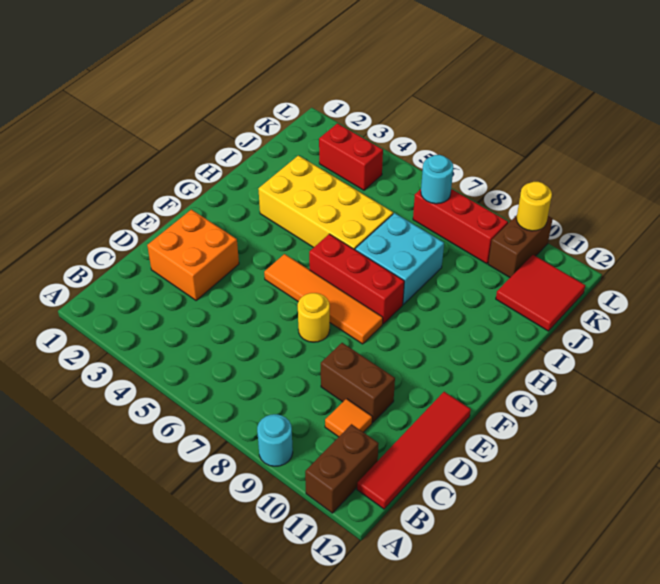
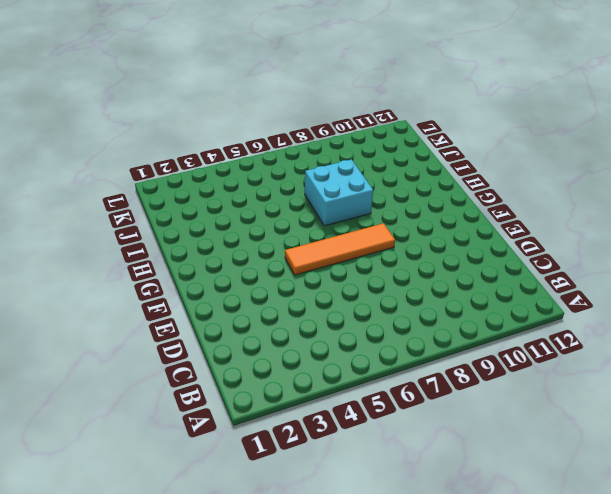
none -> cyan round brick A9 level 1
none -> brown brick A11:B11 level 1
none -> red tile B12:E12 level 1

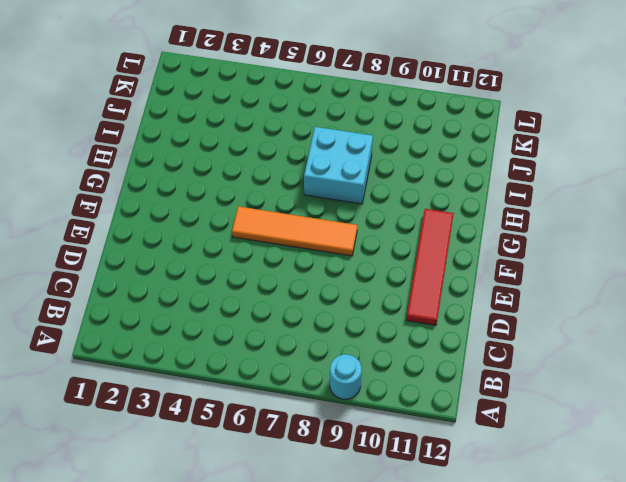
red tile D11:G11 level 1 -> red tile B12:E12 level 1
none -> brown brick A11:B11 level 1
none -> orange tile C10 level 1
none -> orange brick D2:E3 level 1

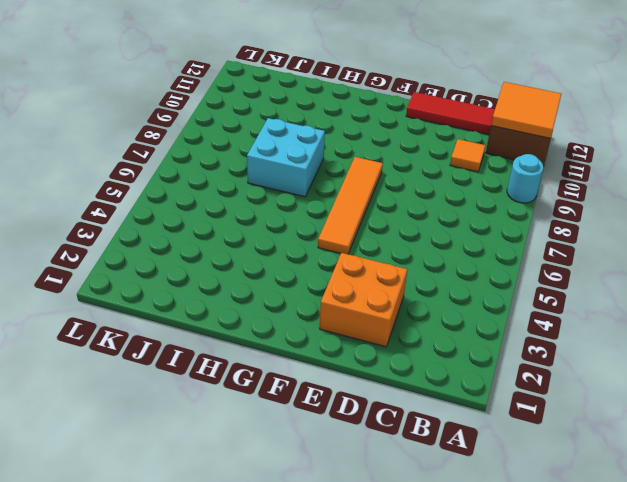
orange tile A11:B12 level 2 -> none
none -> brown brick D9:D10 level 1
none -> yellow round brick E7 level 1
none -> red brick G6:G8 level 1

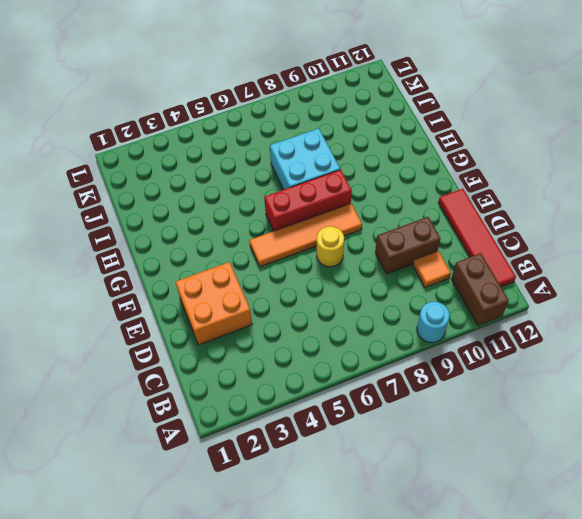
none -> yellow brick H3:I6 level 1
none -> red tile J11:K12 level 1
none -> red brick K3:K4 level 1

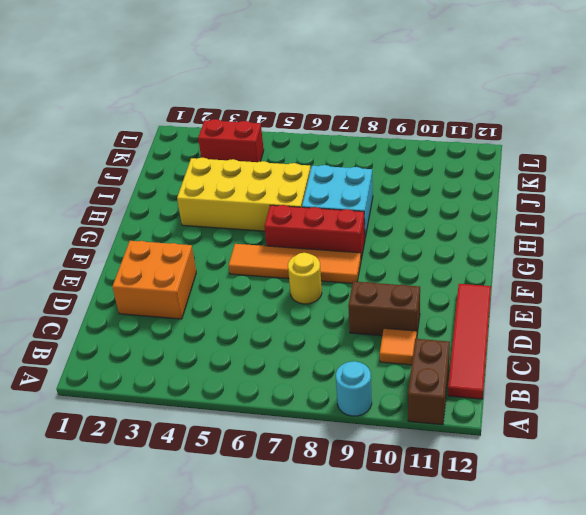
none -> red tile J11:K12 level 1
none -> red brick K7:K9 level 1
none -> brown brick K10:L10 level 1

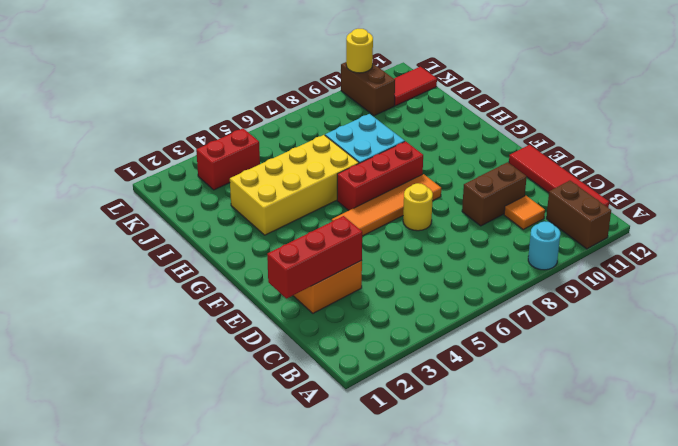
red brick D1:D3 level 2 -> red brick K7:K9 level 1
red tile K11:K12 level 1 -> red tile J11:K12 level 1
none -> cyan round brick K7 level 2

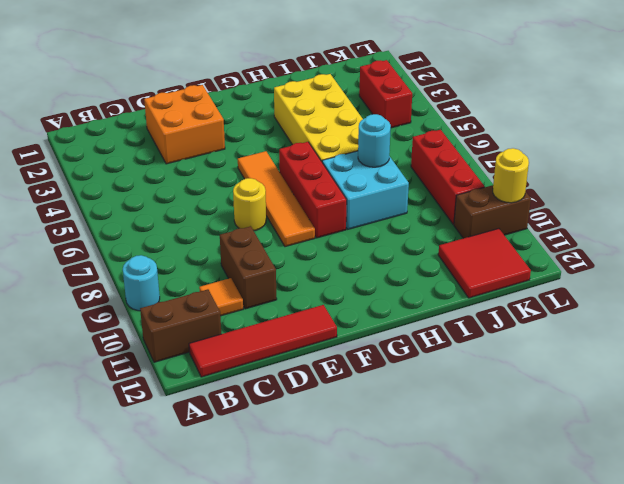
cyan round brick I7 level 2 -> cyan round brick K7 level 2

